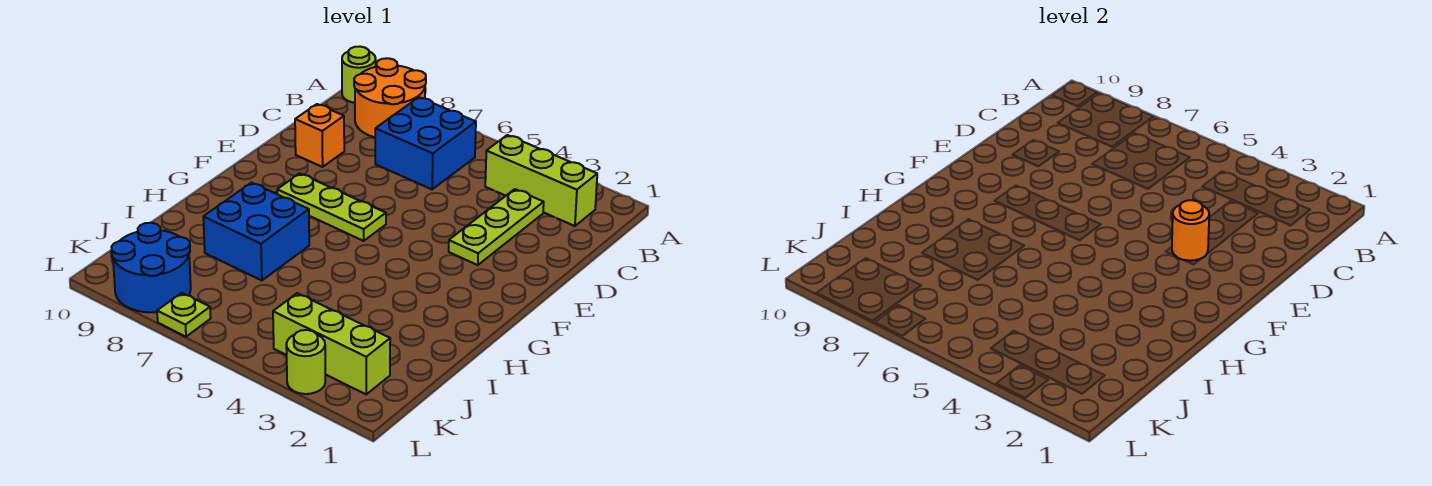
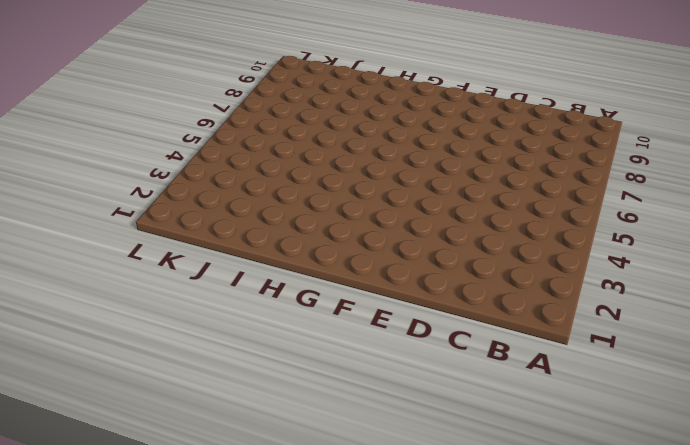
none -> orange round brick A8:B9 level 1
none -> lime round brick A10 level 1
none -> lime brick B2:B4 level 1

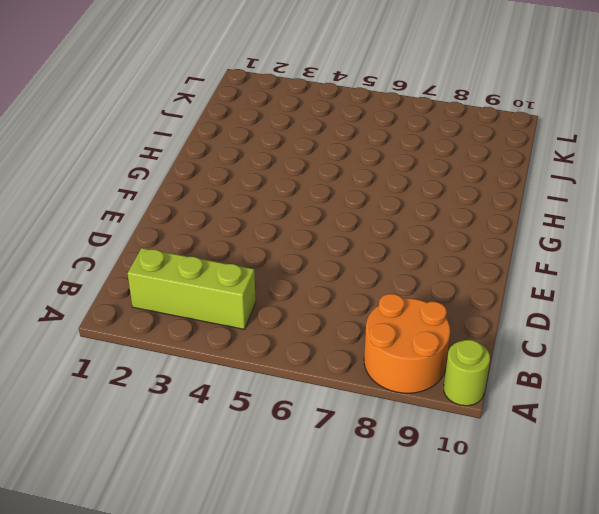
none -> blue brick B6:C7 level 1
none -> lime plate C3:E3 level 1
none -> orange brick D9 level 1

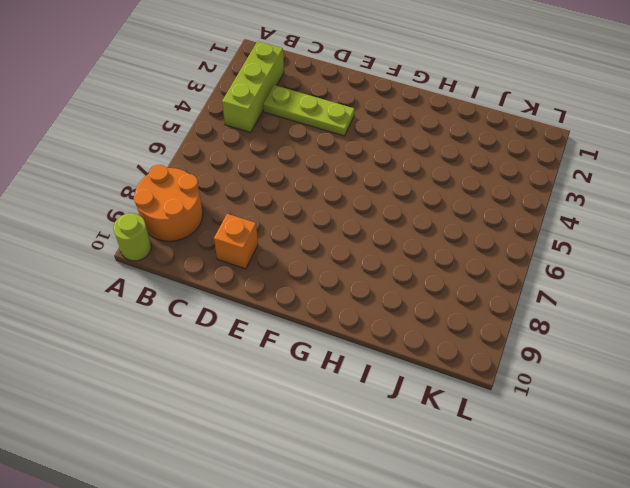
none -> blue brick B6:C7 level 1
none -> lime plate F6:F8 level 1
none -> blue brick H7:I8 level 1

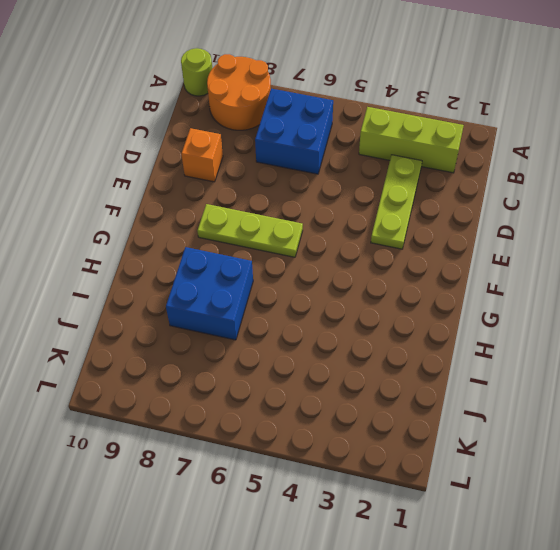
none -> lime brick K2:K4 level 1
none -> blue round brick K8:L9 level 1
none -> lime round brick L3 level 1

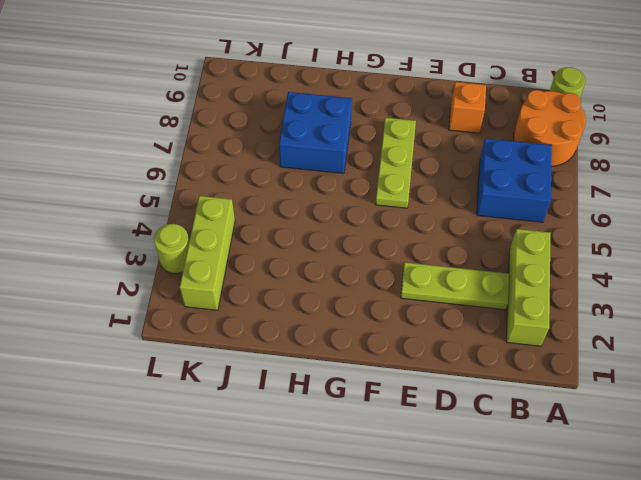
none -> blue round brick K8:L9 level 1
none -> lime plate L7 level 1
none -> orange round brick E3 level 2

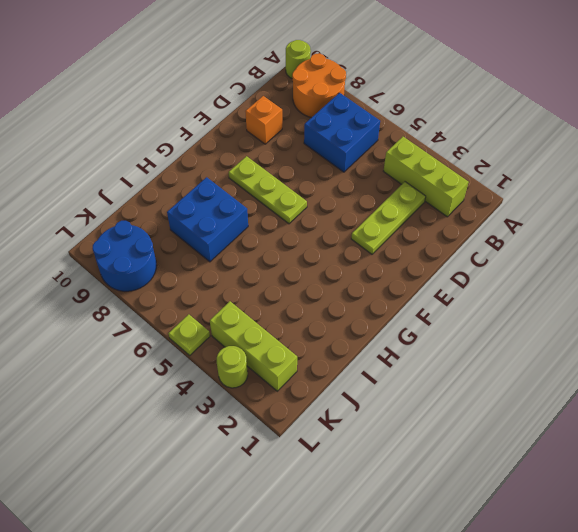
lime plate L5 level 1 -> lime plate L7 level 1
none -> orange round brick E3 level 2

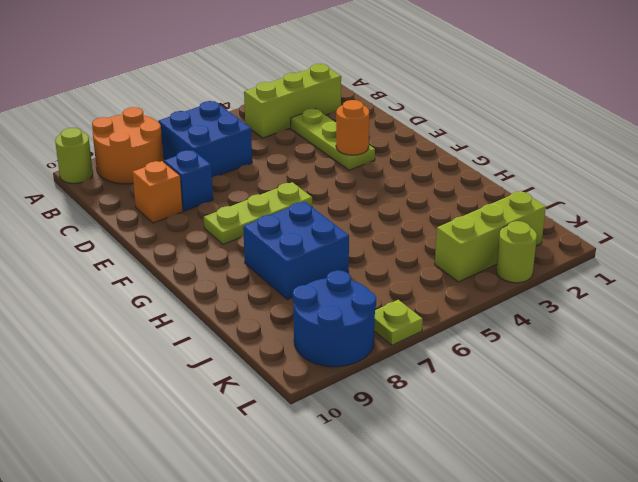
blue brick D8 level 1 -> none

